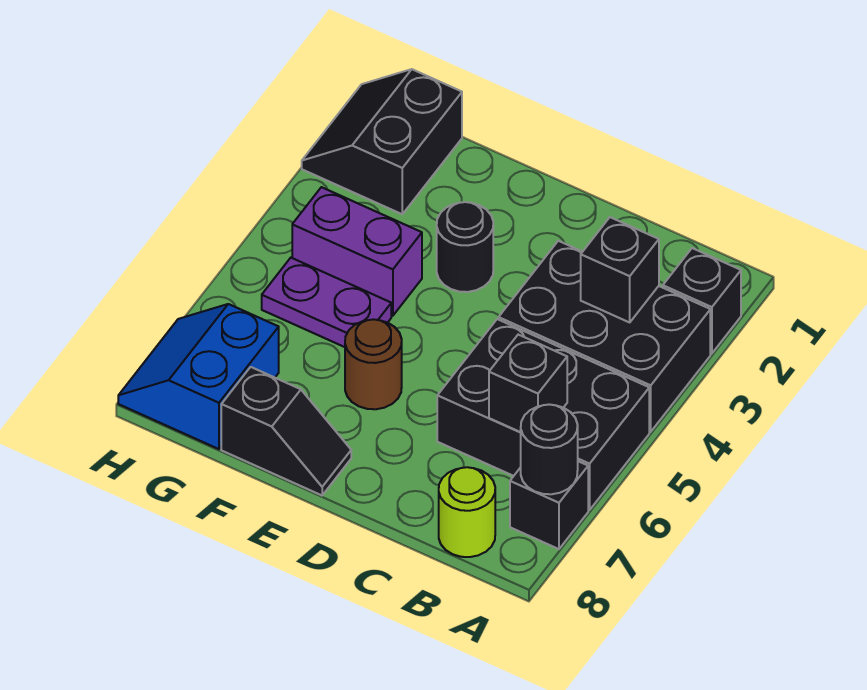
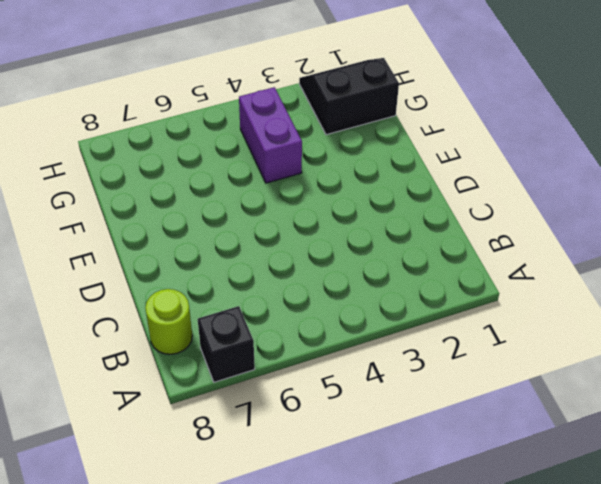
none -> black brick A2 level 1
none -> black brick A3:C4 level 1
none -> black brick A5:C6 level 1

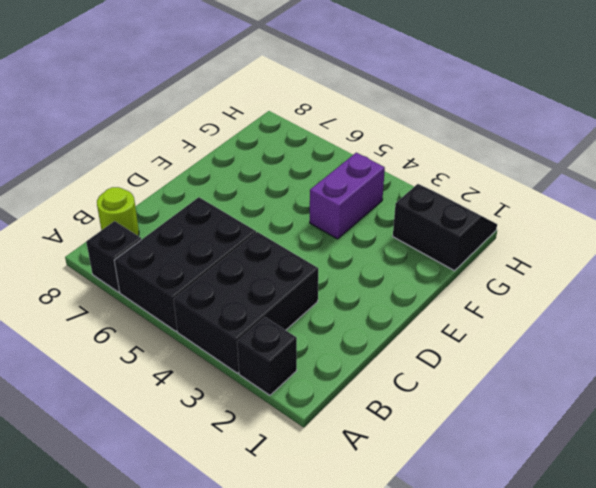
none -> black round brick E3 level 1
none -> brown round brick E6 level 1
none -> black slope E8:F8 level 1 top F

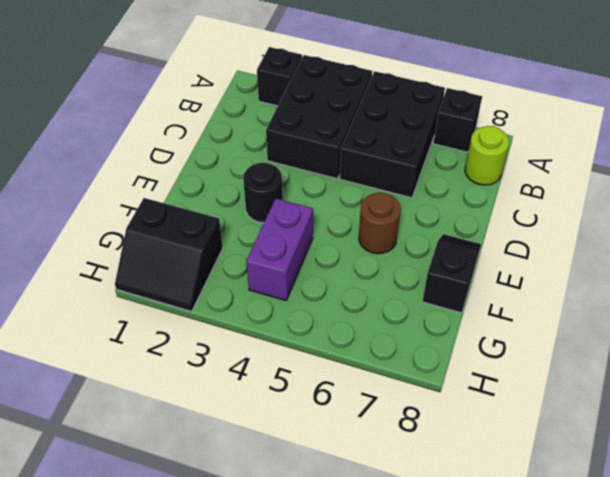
none -> purple plate F5:G5 level 1
none -> blue slope G7:H8 level 1 top G
none -> black round brick A7 level 2

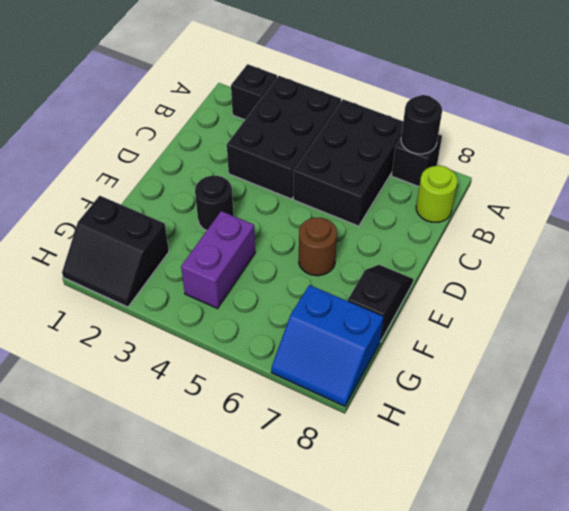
none -> purple plate F5:G5 level 1
none -> black brick B3 level 2
none -> black brick B6 level 2

